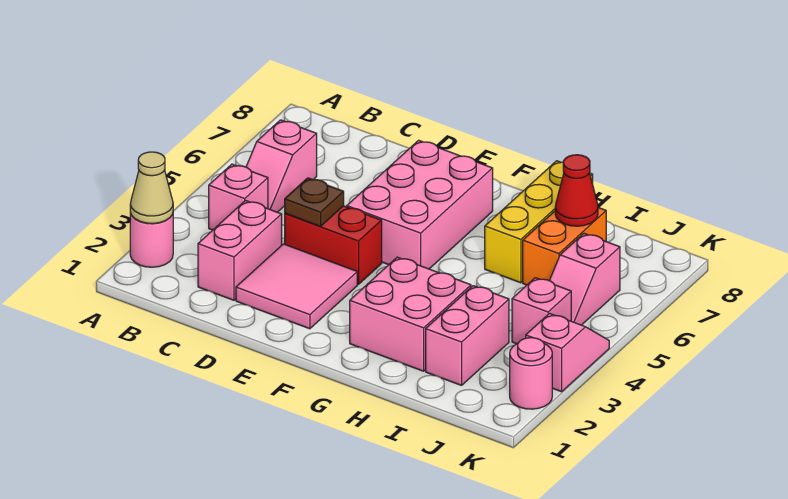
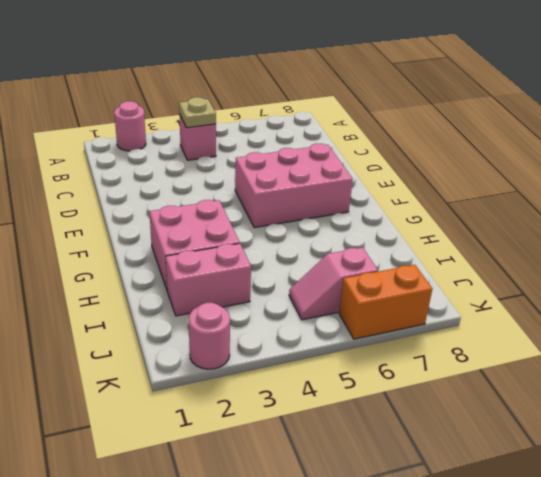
tan plate B4 level 2 -> none
orange brick K6:K7 level 1 -> orange brick I6:I7 level 1
none -> pink slope B5:B6 level 1 top 6
none -> pink brick C2:C3 level 1
none -> pink tile D2:E3 level 1

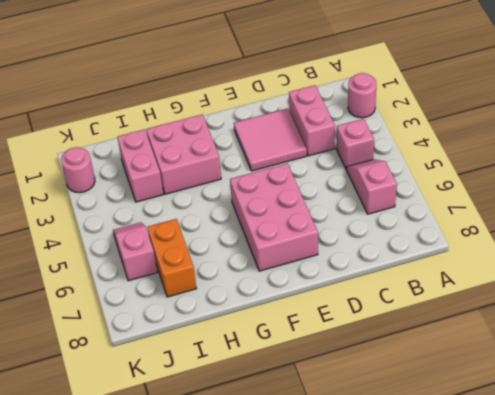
none -> red brick D4:E4 level 1
none -> yellow brick H6:H8 level 1
none -> pink brick J4 level 1

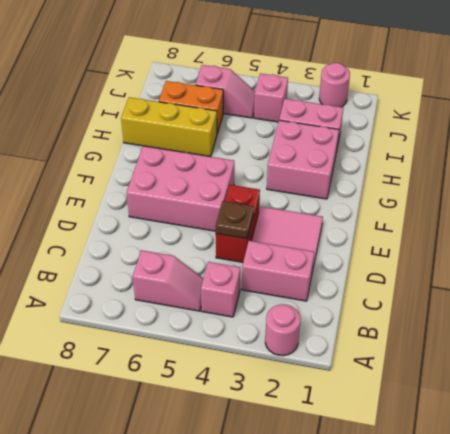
none -> pink slope K3:K4 level 1 top 3
none -> tan cone A2 level 2
none -> red cone I7 level 2

